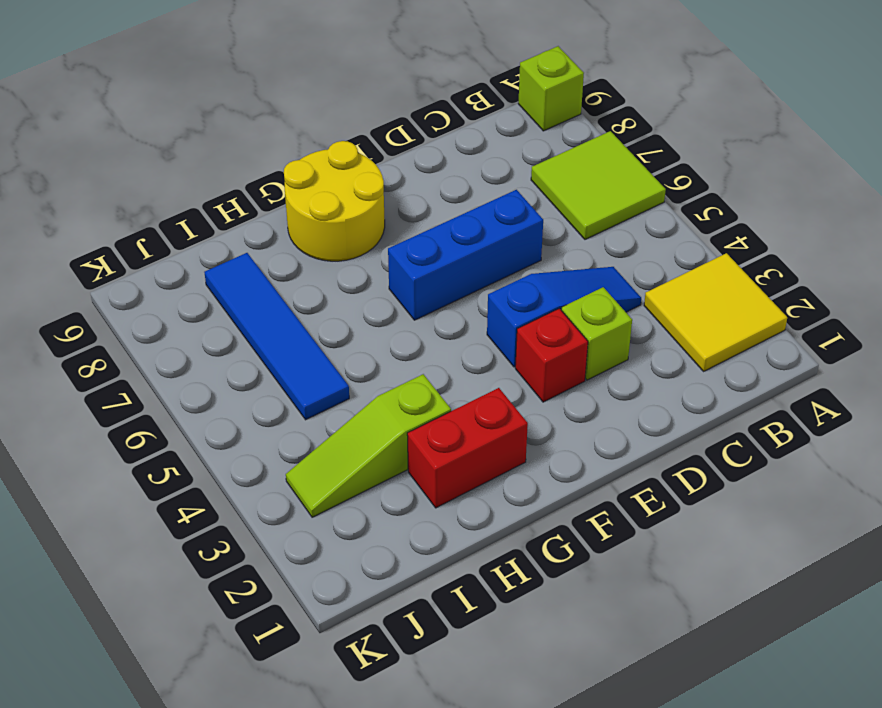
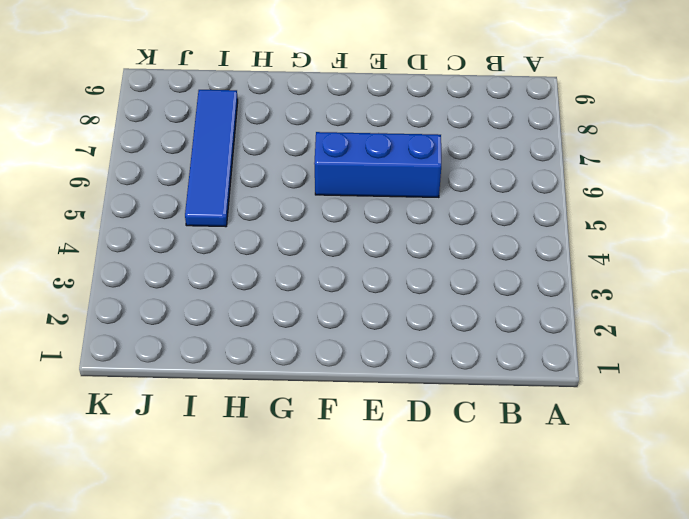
none -> yellow tile A2:B3 level 1
none -> lime tile A6:B7 level 1

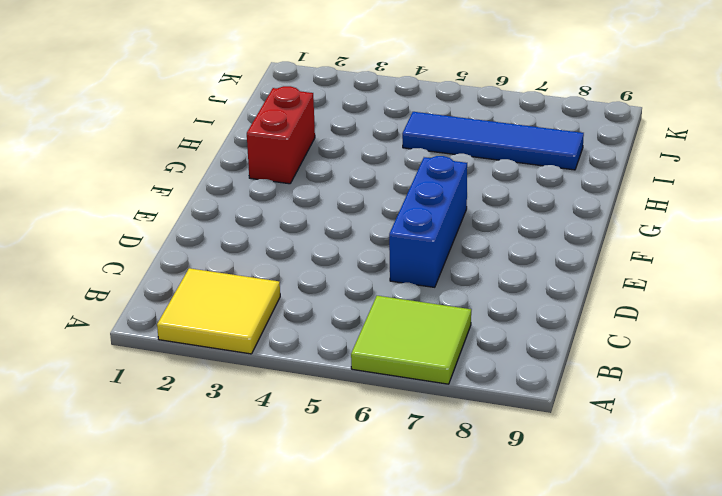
none -> lime brick A9 level 1
none -> blue slope C4:E4 level 1 top E

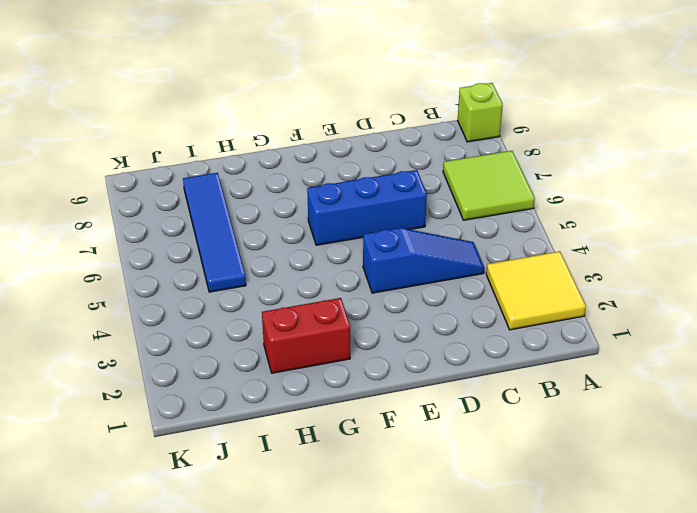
none -> lime brick D3 level 1
none -> red brick E3 level 1

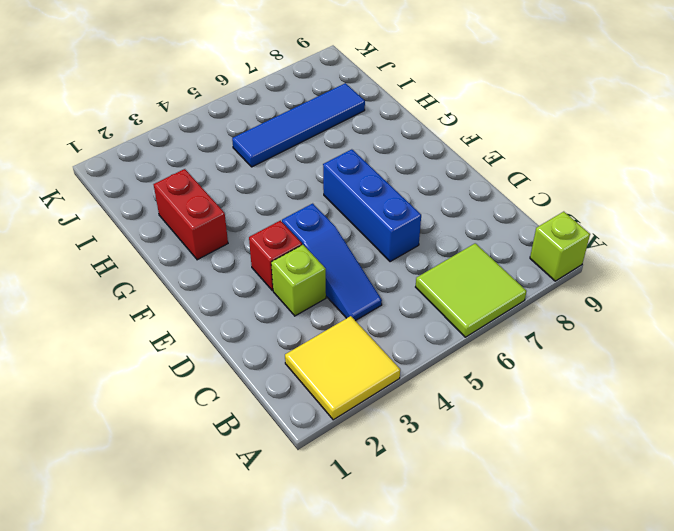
none -> yellow round brick F8:G9 level 1
none -> lime slope H3:J3 level 1 top H

